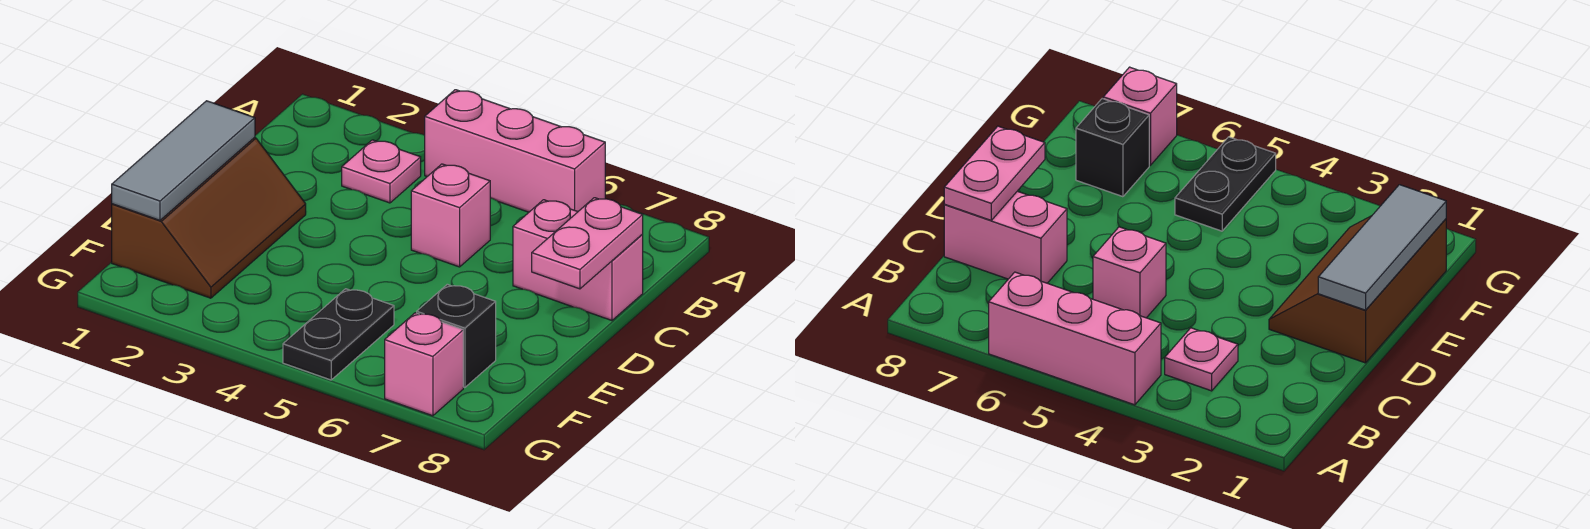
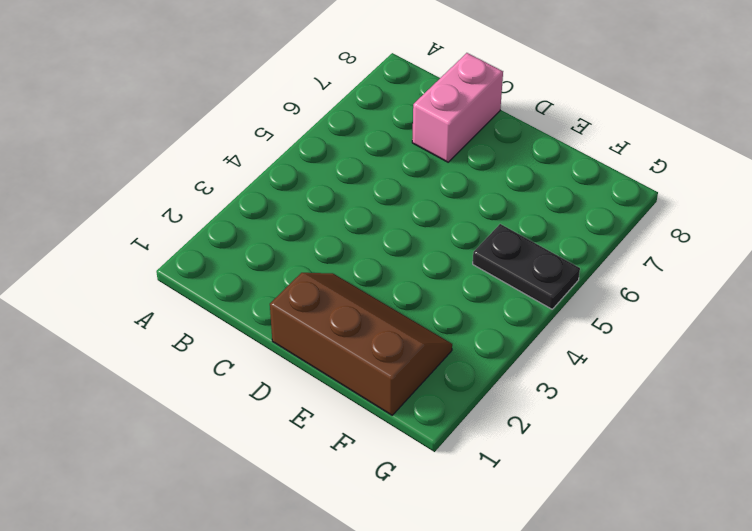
none -> pink brick A4:A6 level 1
none -> pink plate B3 level 1

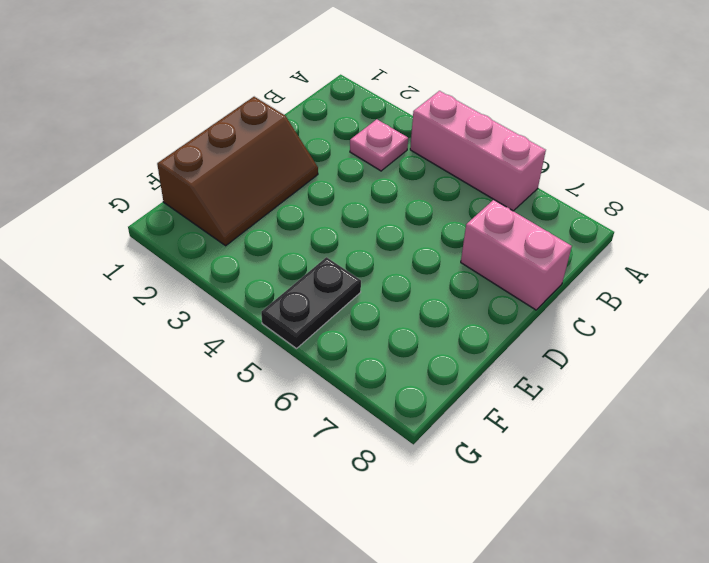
none -> pink brick C5 level 1
none -> black brick F7 level 1

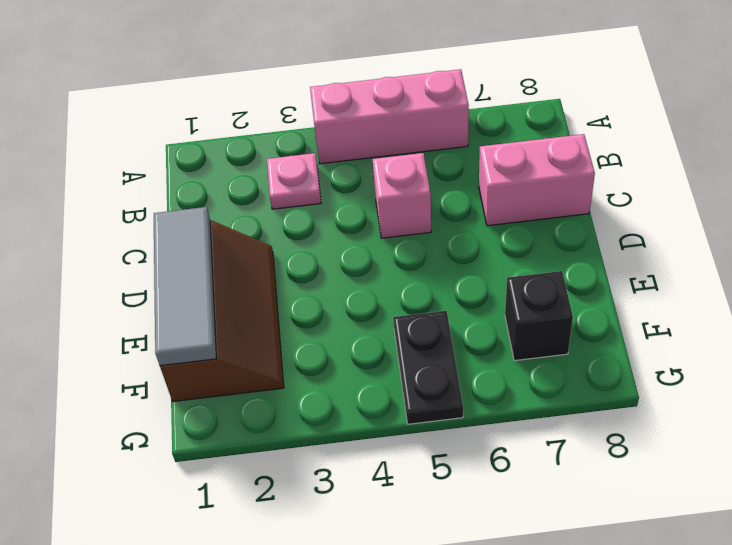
none -> pink brick G7 level 1
none -> pink plate C8:D8 level 2

